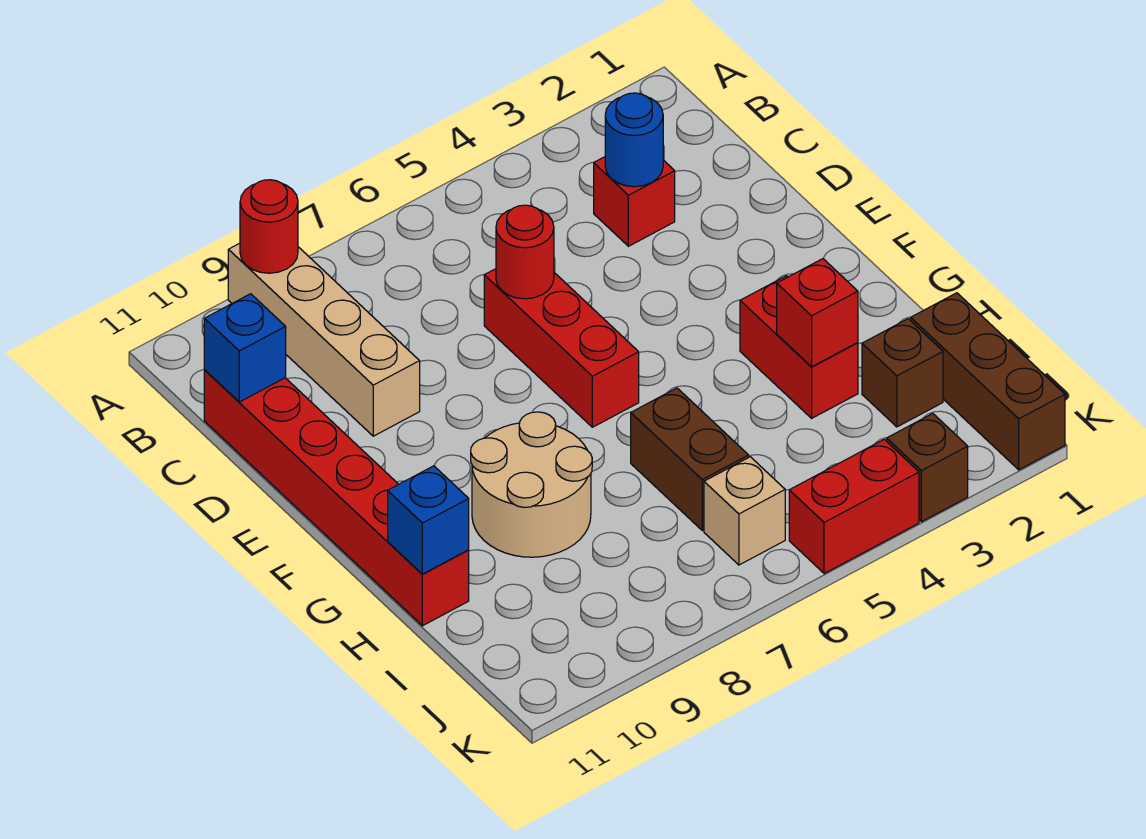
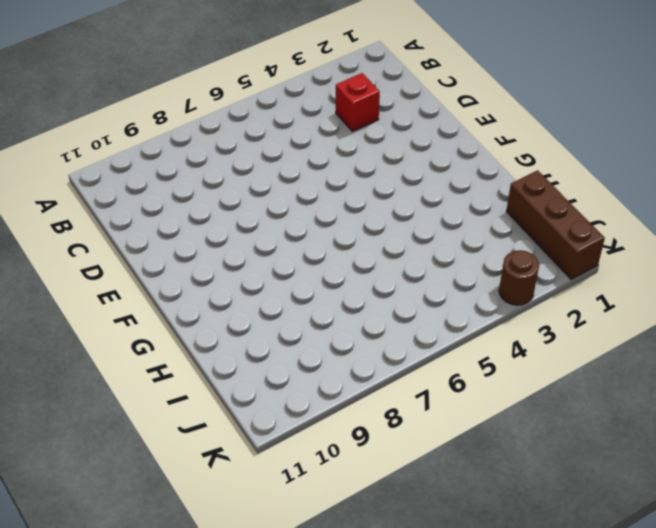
brown round brick K3 level 1 -> brown brick K3 level 1
none -> tan brick A9:D9 level 1
none -> red brick C11:H11 level 1
none -> red brick D6:F6 level 1

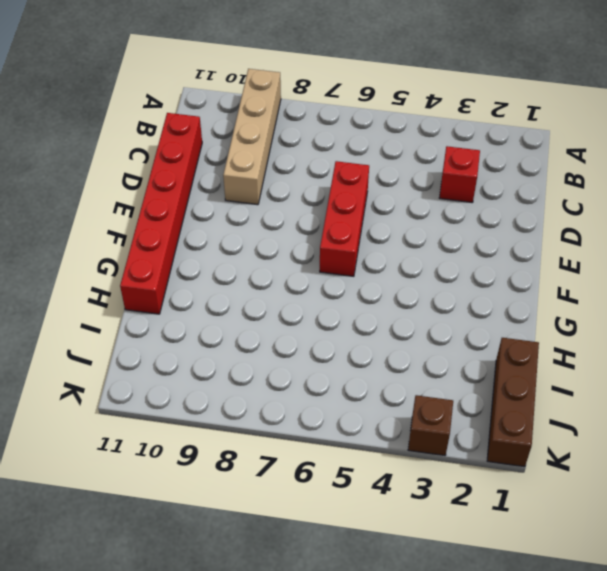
none -> red brick G3:H3 level 1
none -> tan round brick G8:H9 level 1
none -> brown brick H6:I6 level 1

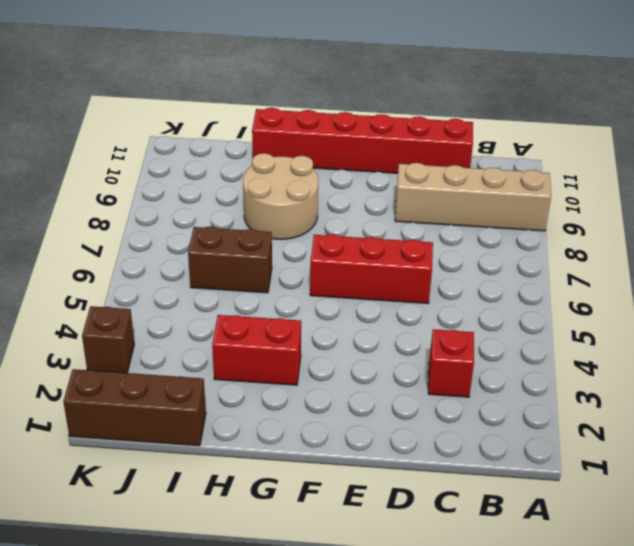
none -> brown brick I2 level 1
none -> tan brick J6 level 1
none -> red brick K4:K5 level 1

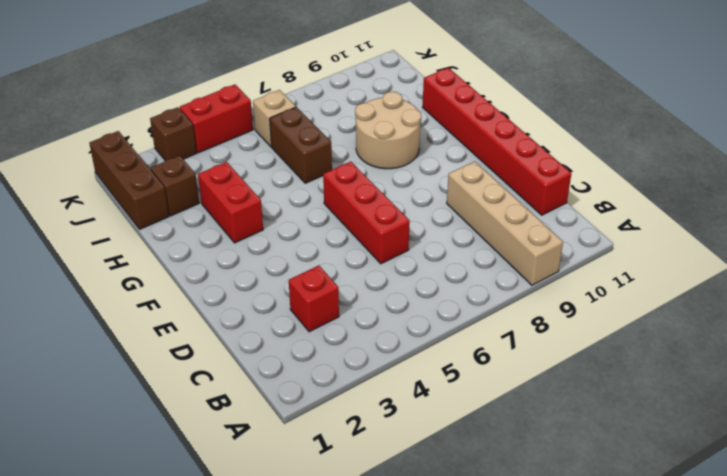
none -> red round brick A9 level 2
none -> blue round brick C3 level 2
none -> blue brick C11 level 2

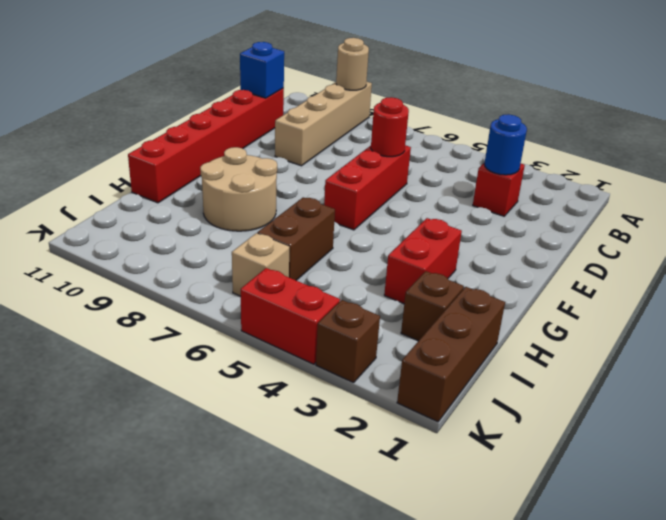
tan round brick A9 level 2 -> red round brick A9 level 2
none -> red brick H3 level 2
none -> blue brick H11 level 2

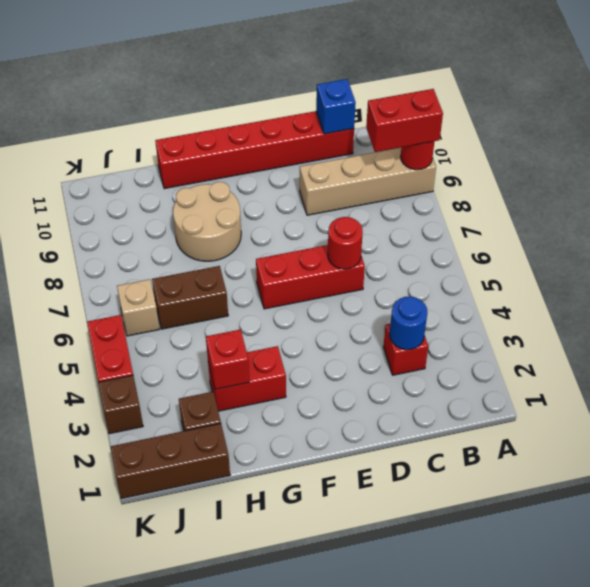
red brick A9:B9 level 3 -> none
none -> blue brick H11 level 2

